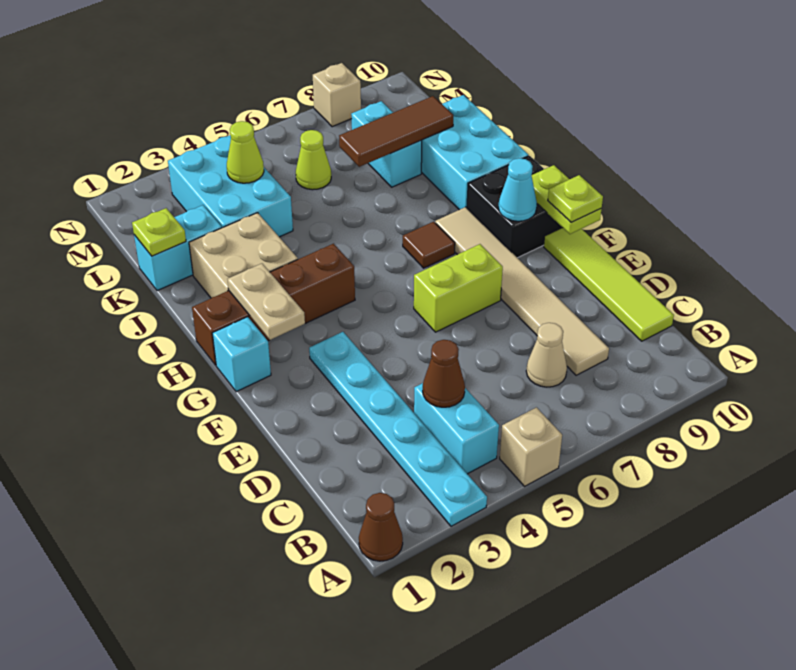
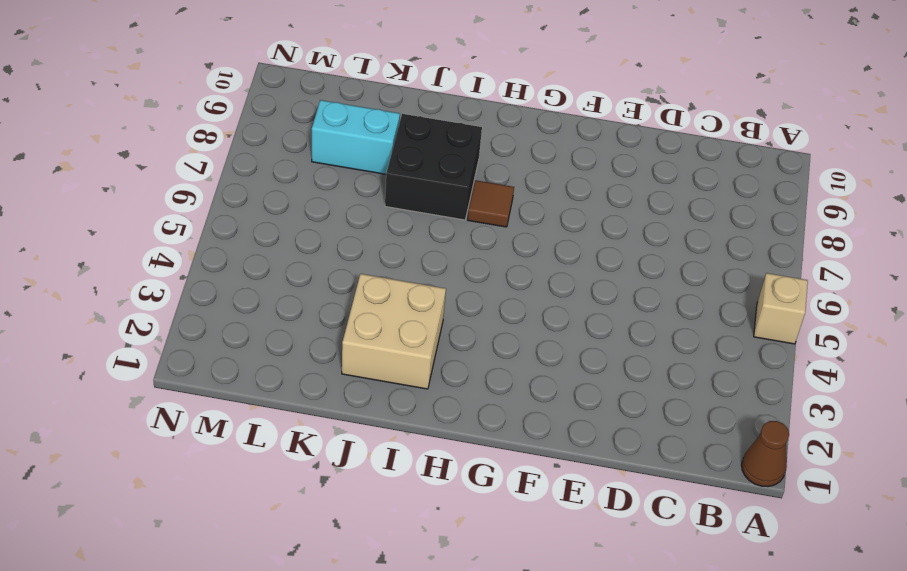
black brick I7:J8 level 1 -> black brick G9:H10 level 1
none -> cyan plate A3:F3 level 1
none -> cyan brick B4:C4 level 1
none -> tan cone C7 level 1

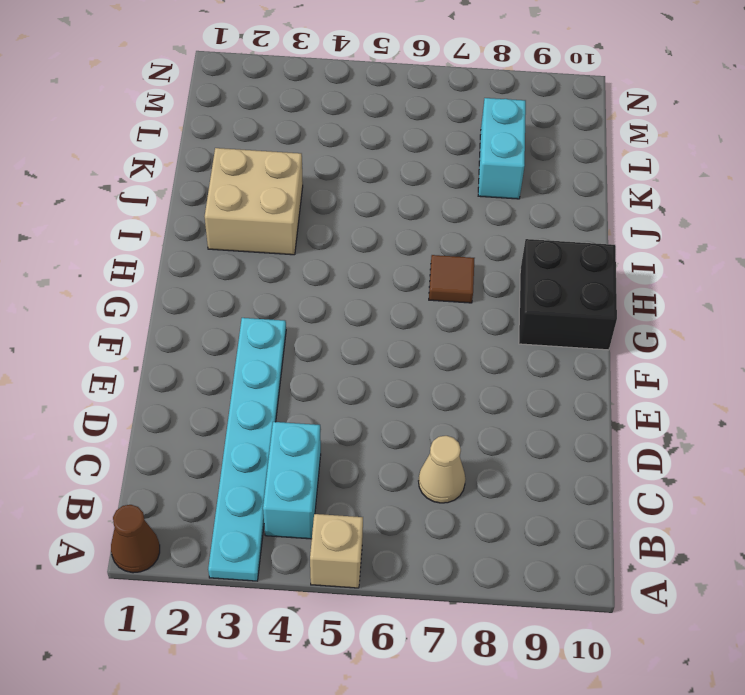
none -> tan tile C8:H8 level 1
none -> lime tile C10:F10 level 1
none -> lime brick F6:F7 level 1

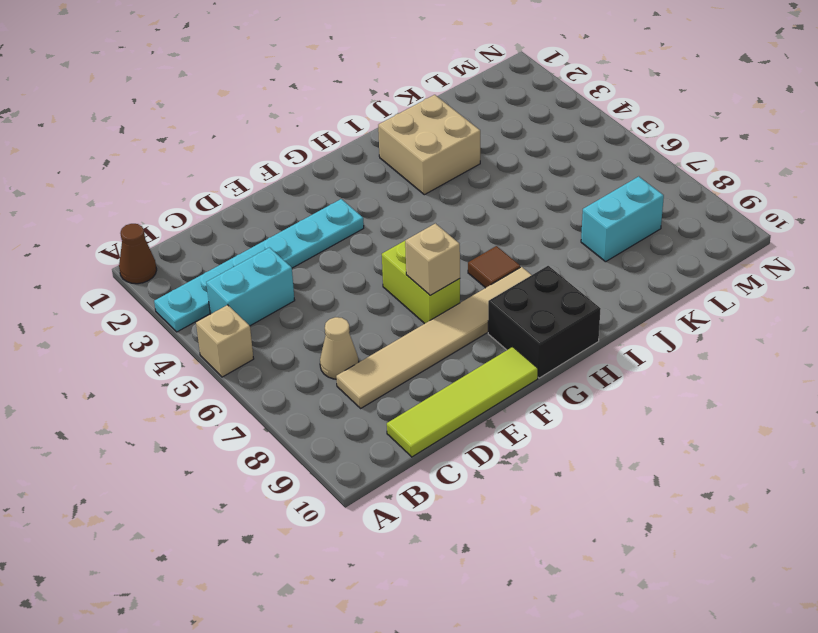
tan brick F7 level 2 -> tan brick N8 level 1
none -> cyan brick G1 level 1
none -> brown brick H1:H4 level 1
none -> cyan brick I9:K10 level 1

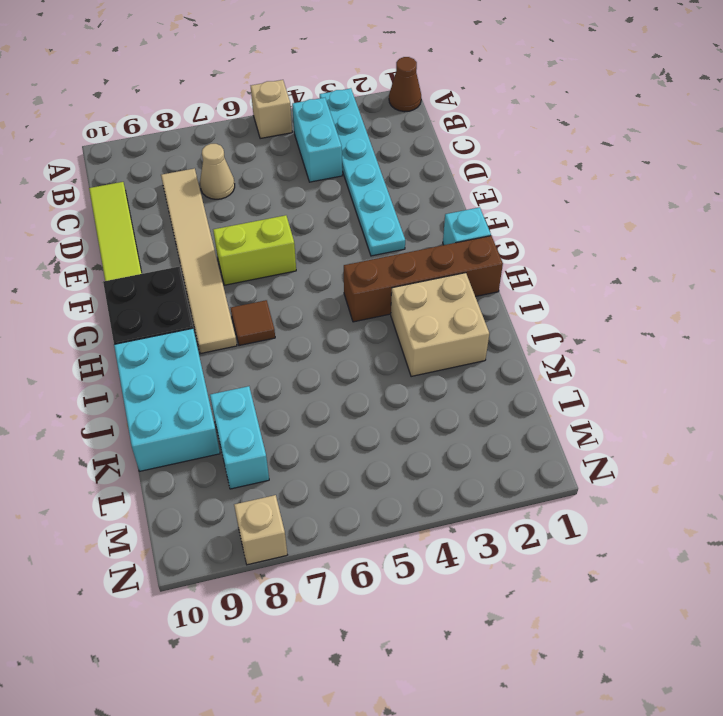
none -> cyan brick K1:K2 level 1
none -> cyan brick K3:M4 level 1
none -> lime cone L6 level 1

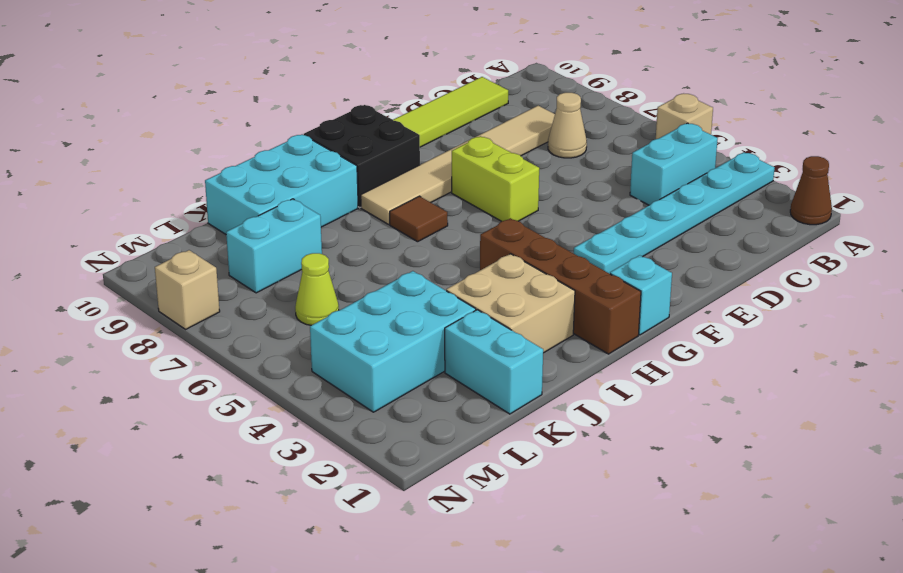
none -> brown cone C4 level 2
none -> lime plate F10:G10 level 2
none -> tan plate G2:H2 level 2

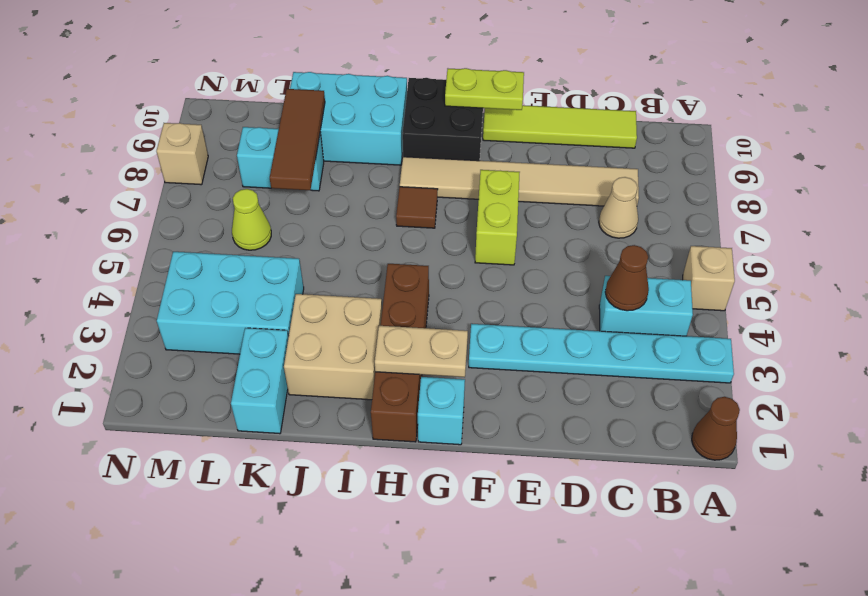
none -> cyan cone G9 level 2
none -> lime plate K1 level 2
none -> lime cone L4 level 2

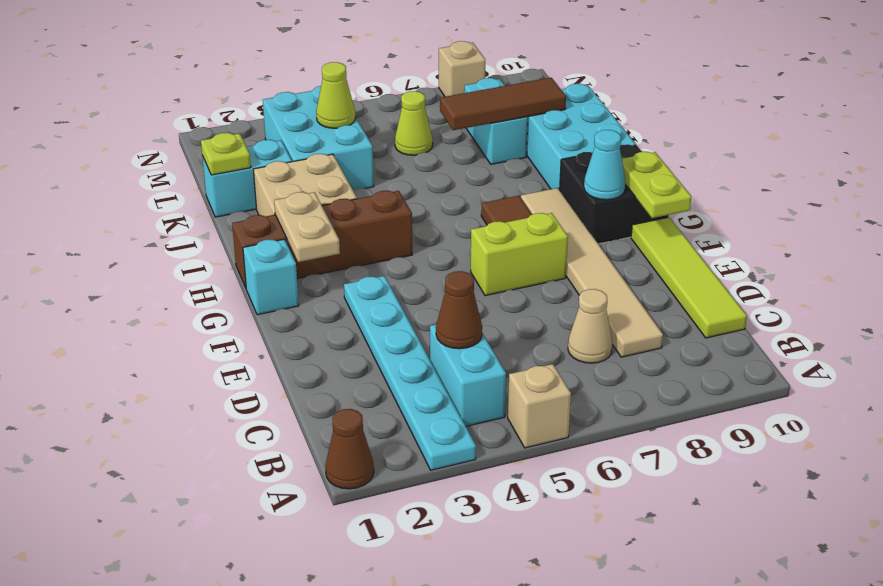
none -> lime plate F10 level 3

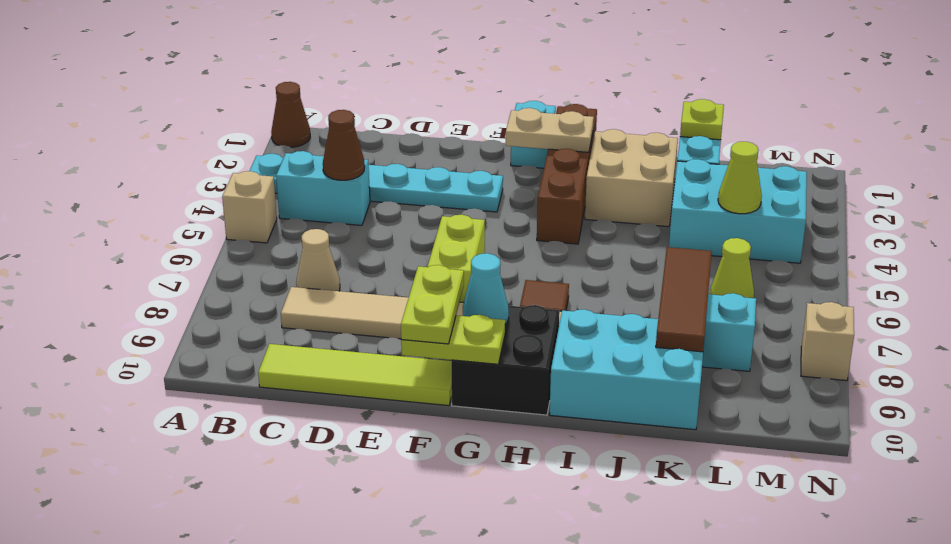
lime plate F9:F10 level 3 -> lime plate F10 level 3

